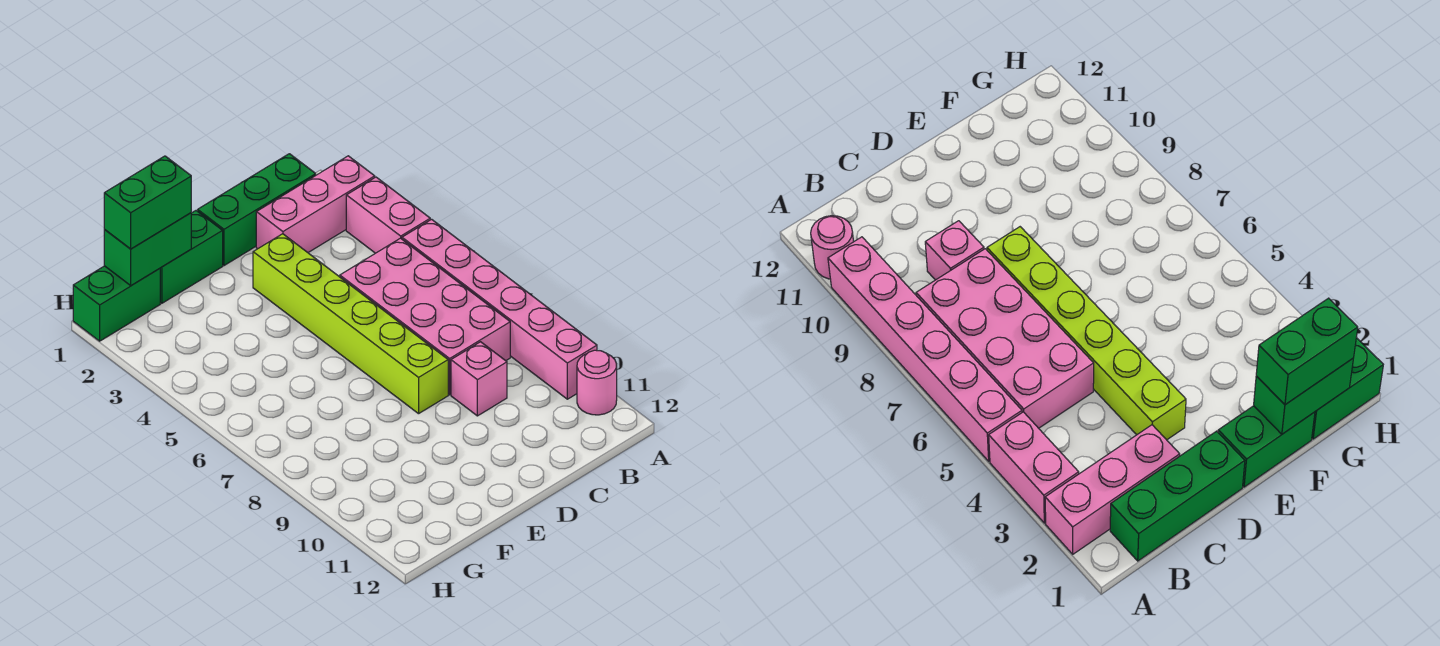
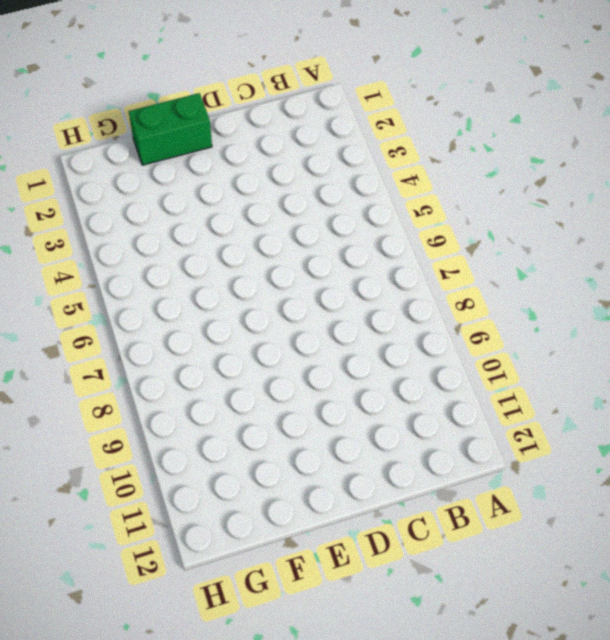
none -> pink brick A2:C2 level 1
none -> pink brick A3:A4 level 1
none -> pink brick A5:A10 level 1

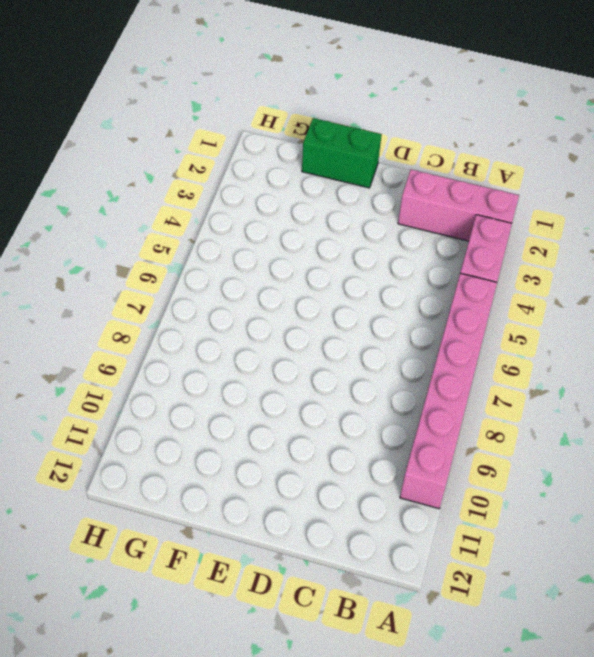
none -> pink round brick A11 level 1
none -> green brick B1:D1 level 1
none -> pink brick B5:C8 level 1

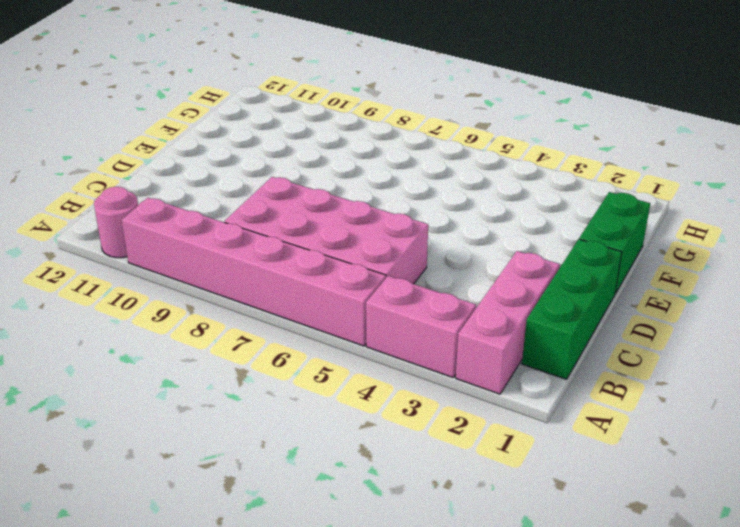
none -> pink brick C9 level 1
none -> lime brick D3:D8 level 1
none -> green brick G1:H1 level 1

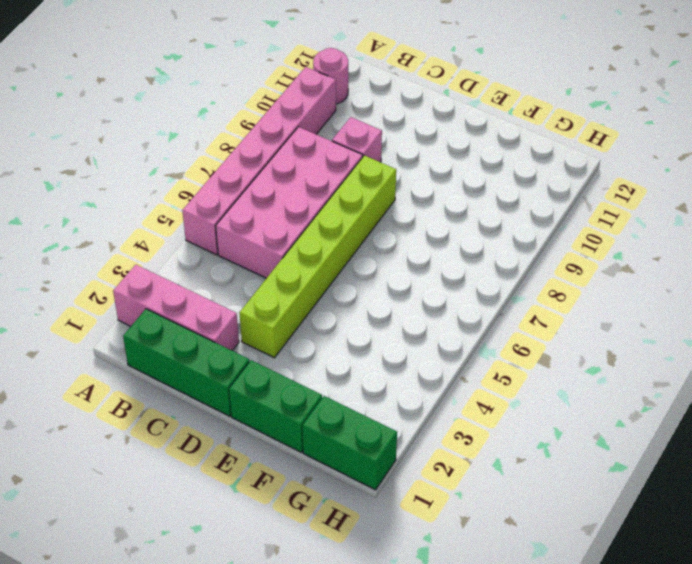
none -> pink brick A3:A4 level 1
none -> green brick F1:G1 level 2
none -> green brick F1:G1 level 3

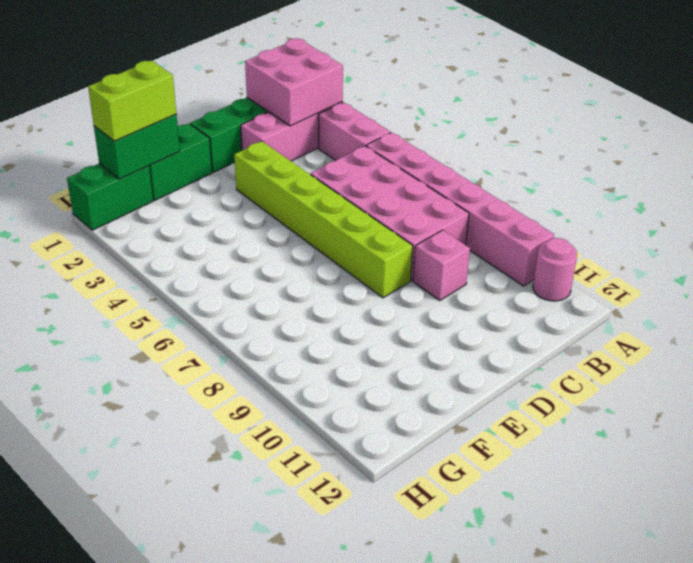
pink brick A1:B2 level 2 -> none
lime brick F1:G1 level 3 -> green brick F1:G1 level 3

